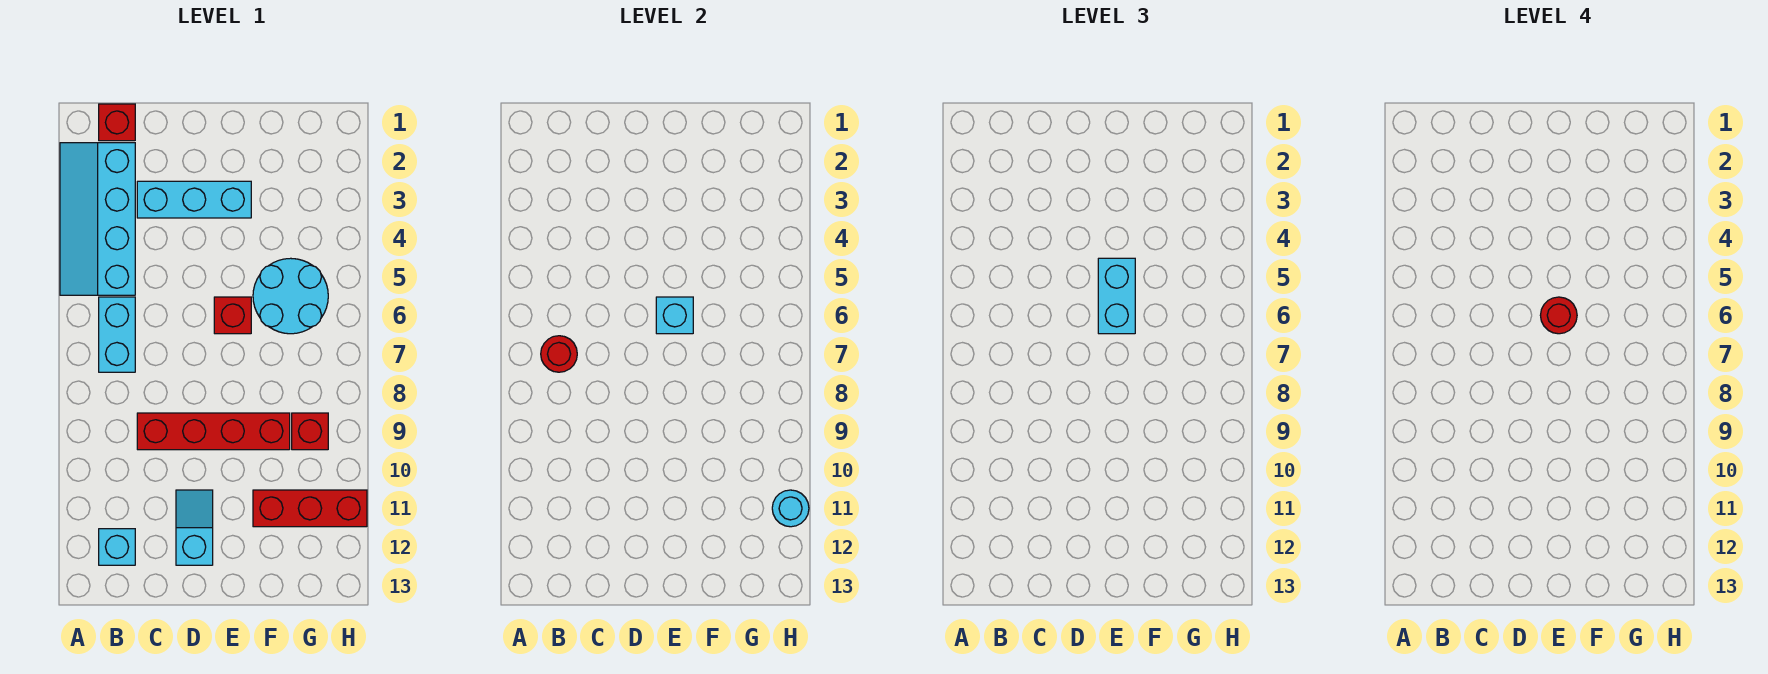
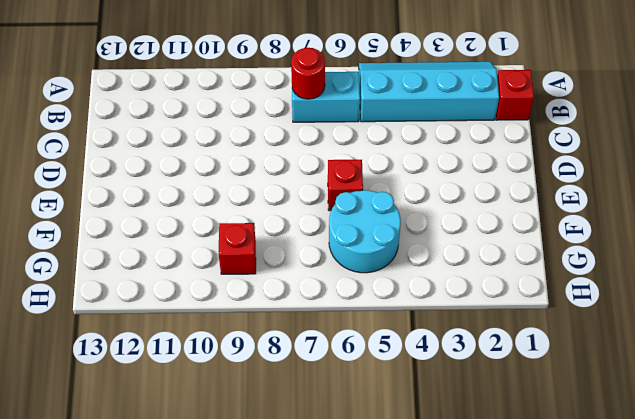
none -> cyan brick B12 level 1
none -> cyan brick C3:E3 level 1
none -> red brick C9:F9 level 1

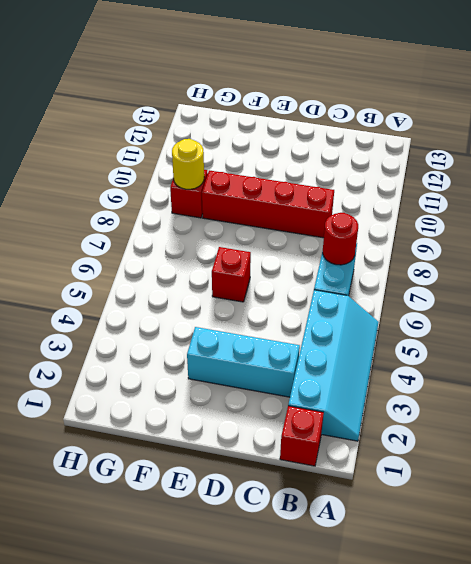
yellow round brick G9 level 2 -> none
none -> cyan brick B12 level 1
none -> cyan slope D11:D12 level 1 top 12
none -> cyan round brick F5:G6 level 1

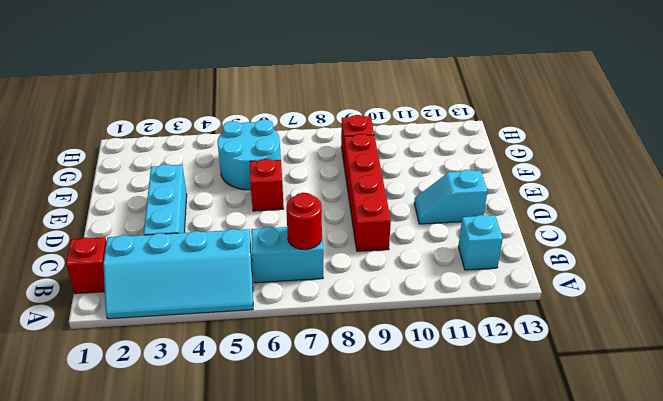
none -> red brick F11:H11 level 1
none -> cyan brick E6 level 2
none -> cyan round brick H11 level 2

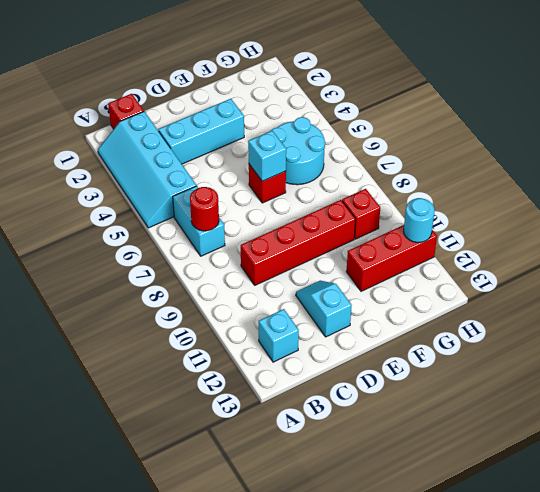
none -> cyan brick E5:E6 level 3
none -> red round brick E6 level 4

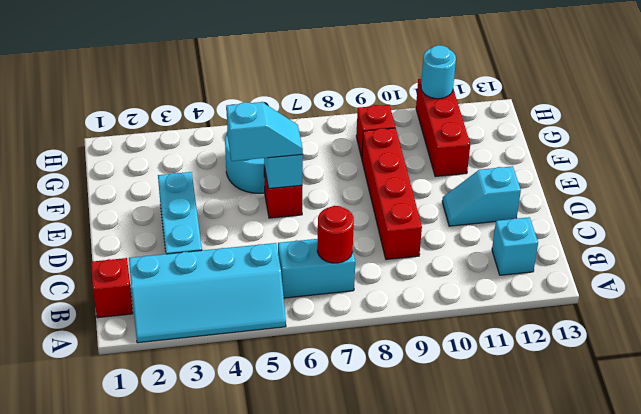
cyan slope E5:E6 level 3 top 5 -> cyan brick E5:E6 level 3
none -> red round brick E6 level 4

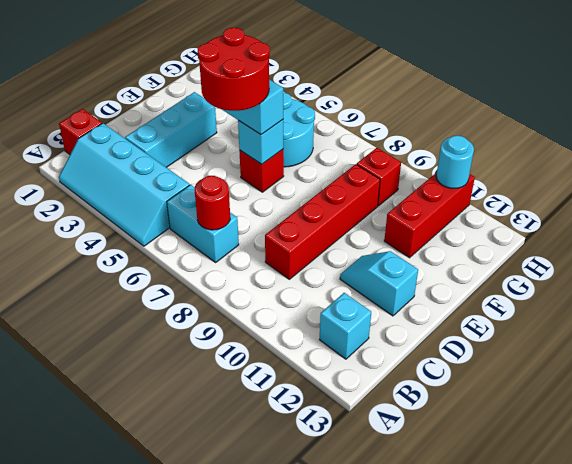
red round brick D5:E6 level 4 -> red round brick E6 level 4

